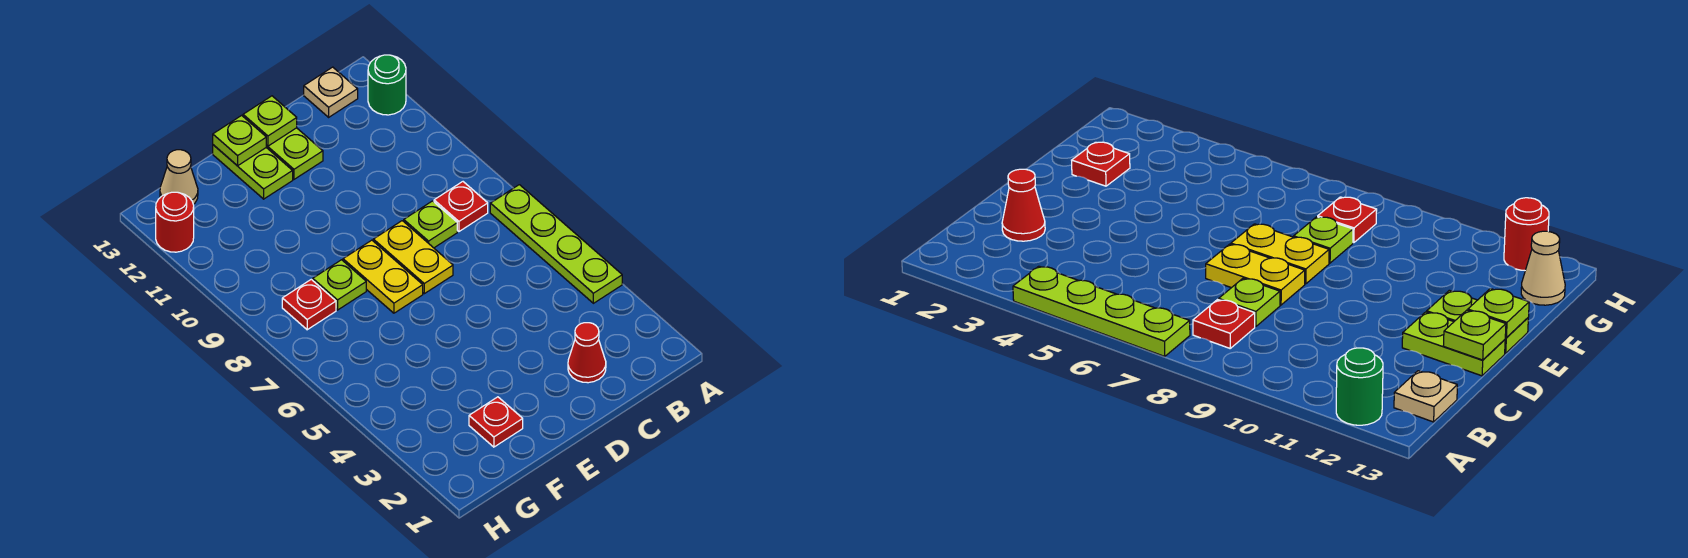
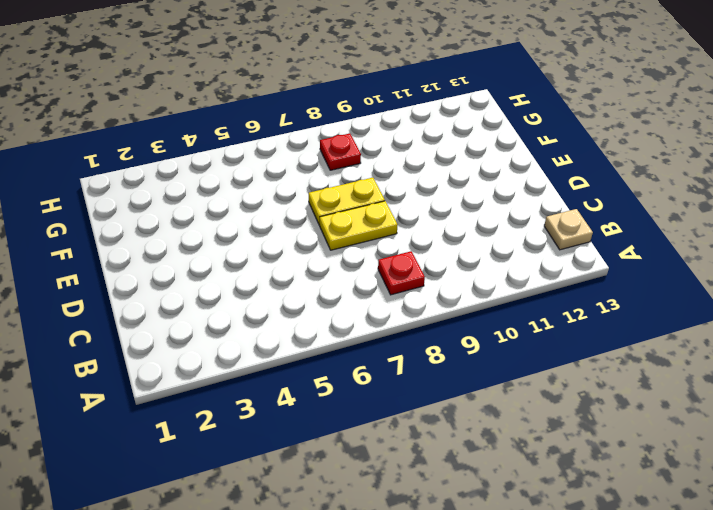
none -> lime plate A4:A7 level 1
none -> green round brick A12 level 1
none -> red cone C2 level 1

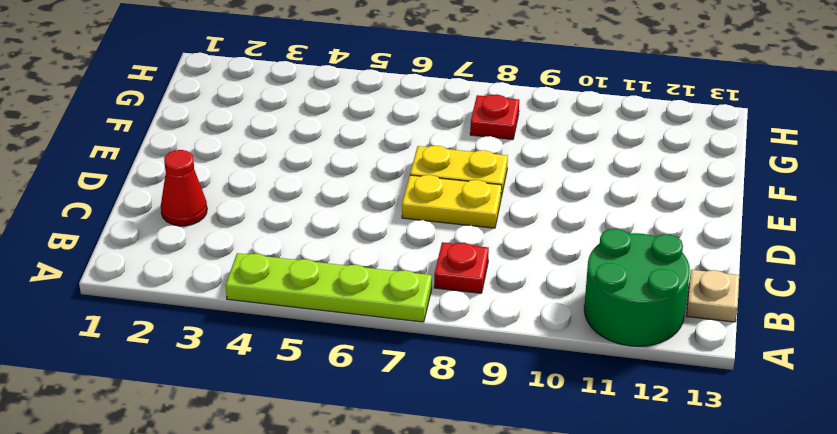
green round brick A11:B12 level 1 -> green round brick A12 level 1
none -> lime plate C8 level 1
none -> lime plate D12:D13 level 1
none -> lime plate E12:E13 level 1

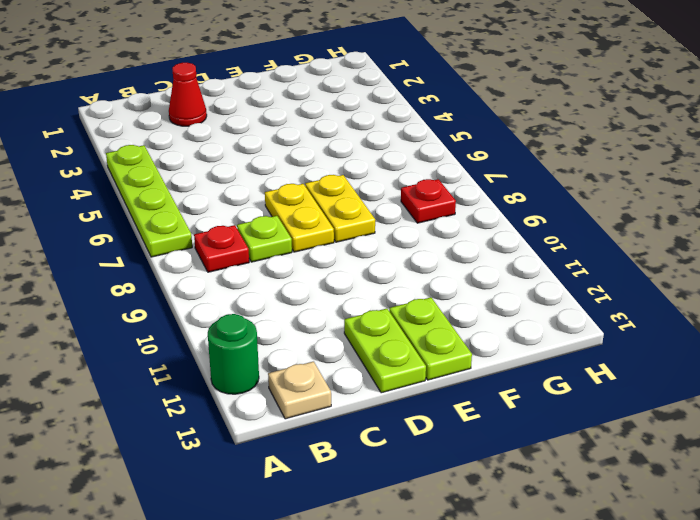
none -> red plate F2 level 1
none -> lime plate F8 level 1
none -> tan cone G13 level 1

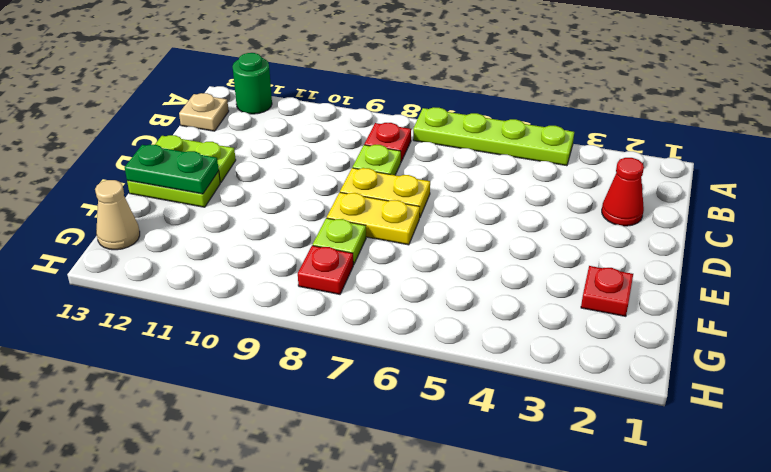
green plate E12:E13 level 2 -> lime plate E13 level 2
none -> red round brick H12 level 1
none -> lime plate D13 level 2

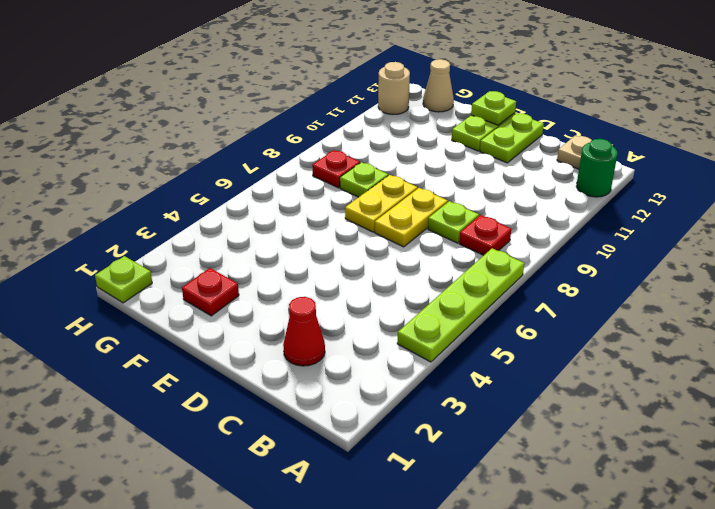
lime plate H1 level 1 -> lime plate D13 level 2
tan round brick H12 level 1 -> red round brick H12 level 1

